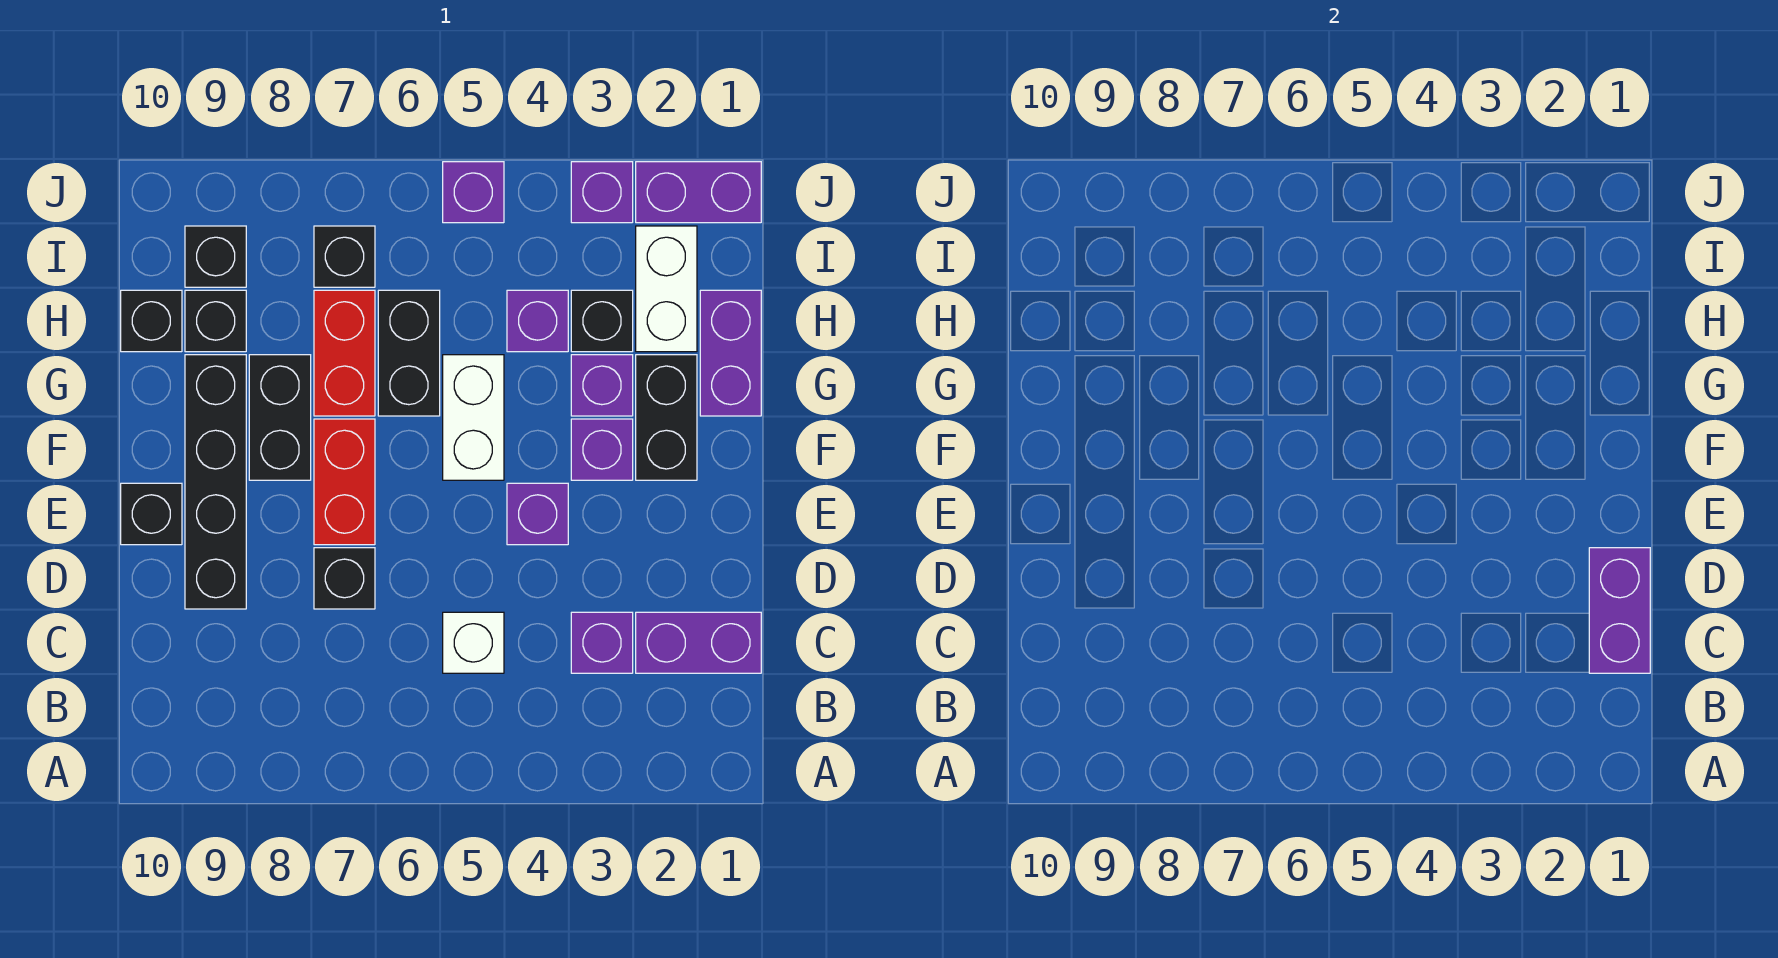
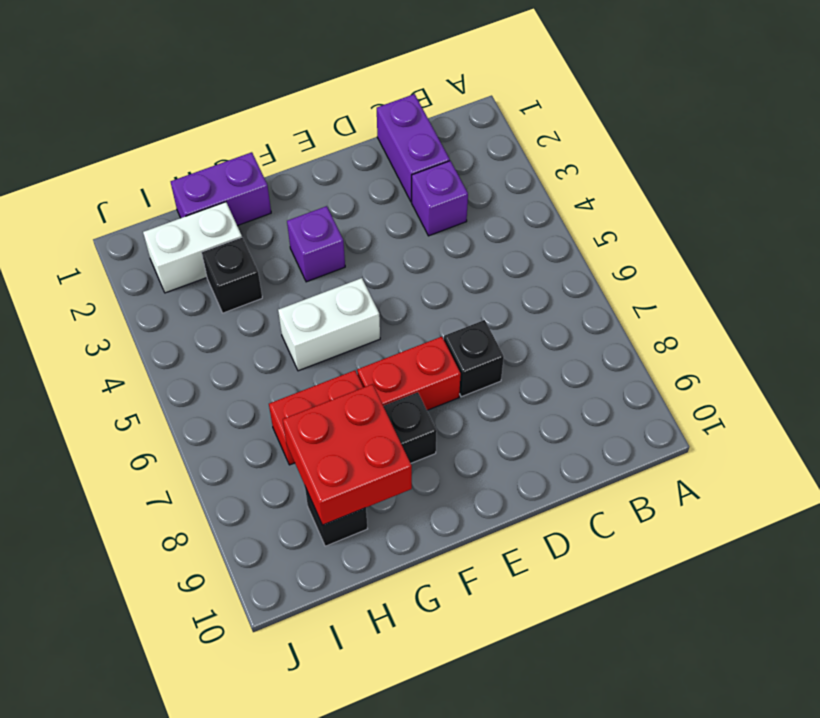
red brick G8:H9 level 2 -> none
none -> white brick C5 level 1
none -> black brick D9:G9 level 1
none -> purple brick E4 level 1

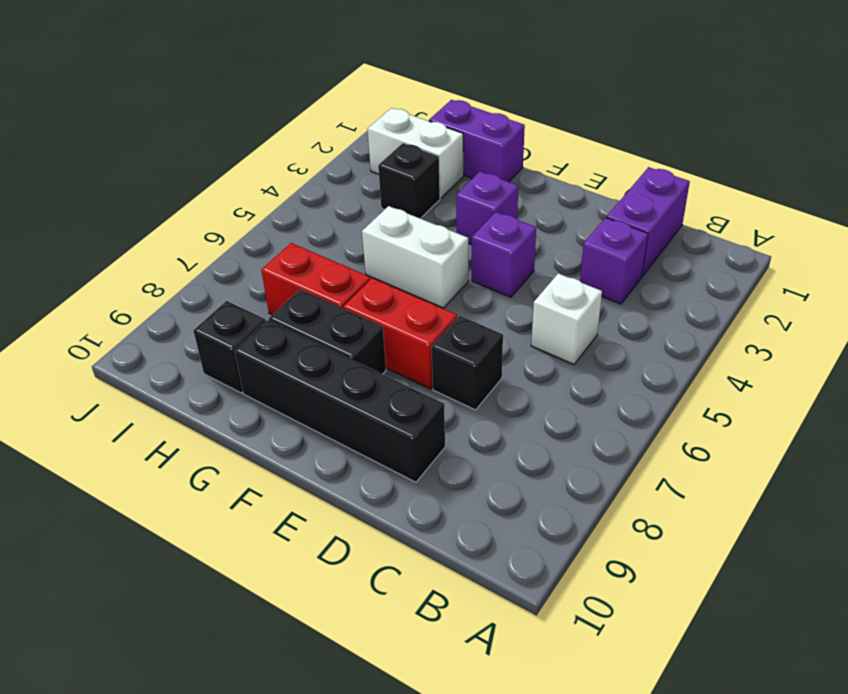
none -> black brick E10 level 1
none -> black brick F2:G2 level 1
none -> purple brick G3 level 1

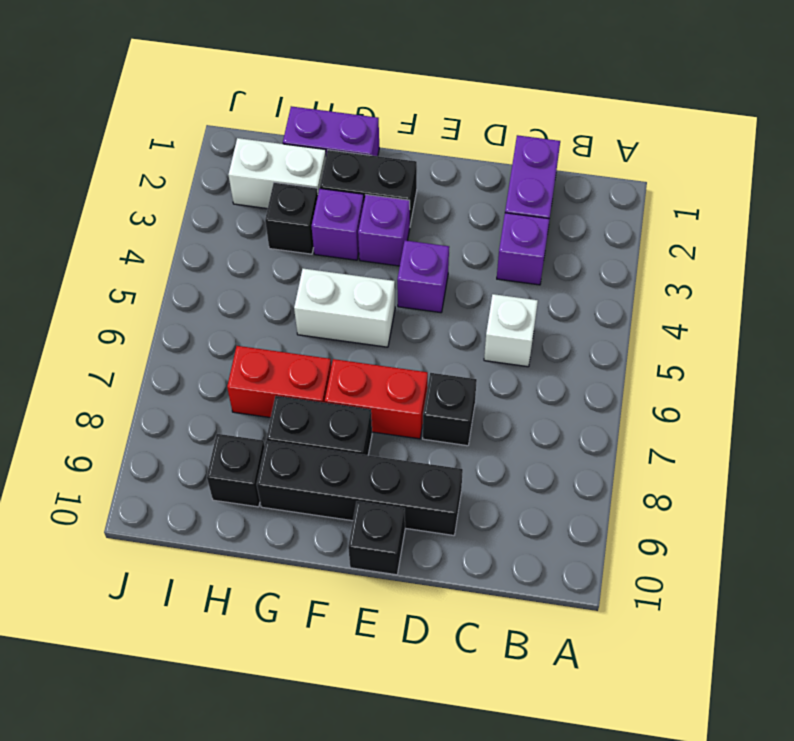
none -> black brick G6:H6 level 1
none -> purple brick H4 level 1
none -> black brick H10 level 1

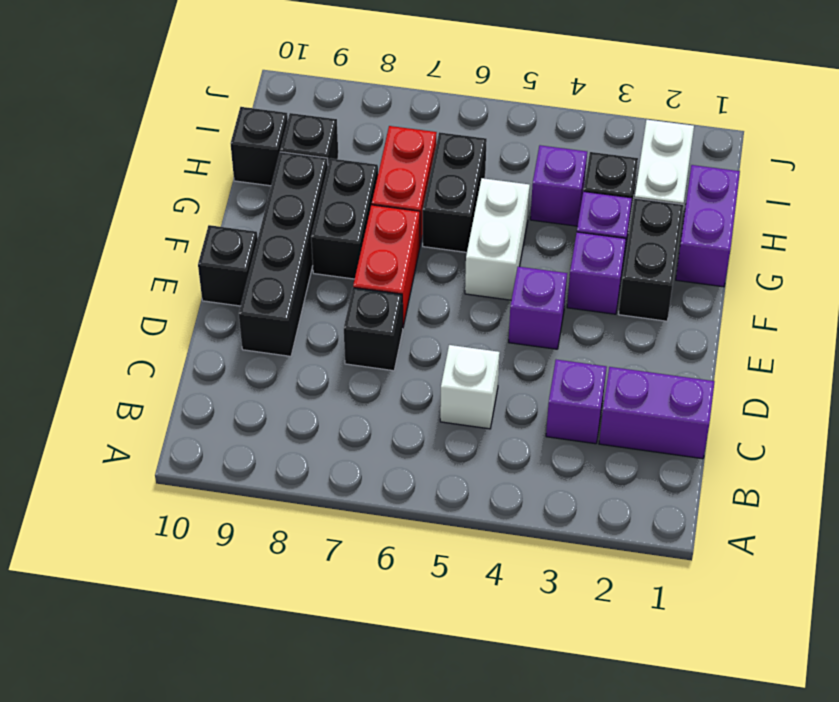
none -> black brick I7 level 1
none -> black brick I9 level 1
none -> purple brick J1:J2 level 1

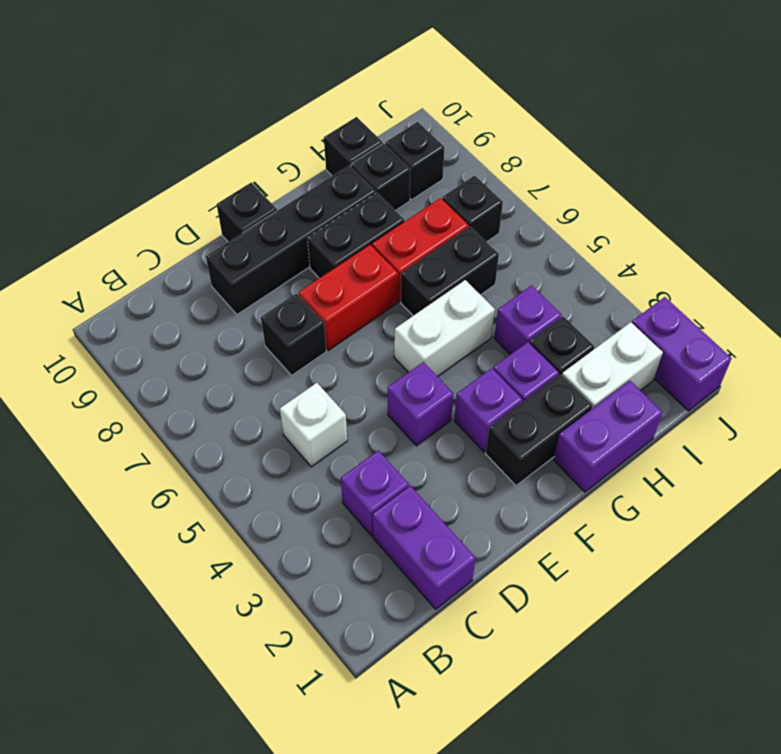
none -> purple brick J3 level 1
none -> purple brick J5 level 1
none -> purple brick C1:D1 level 2

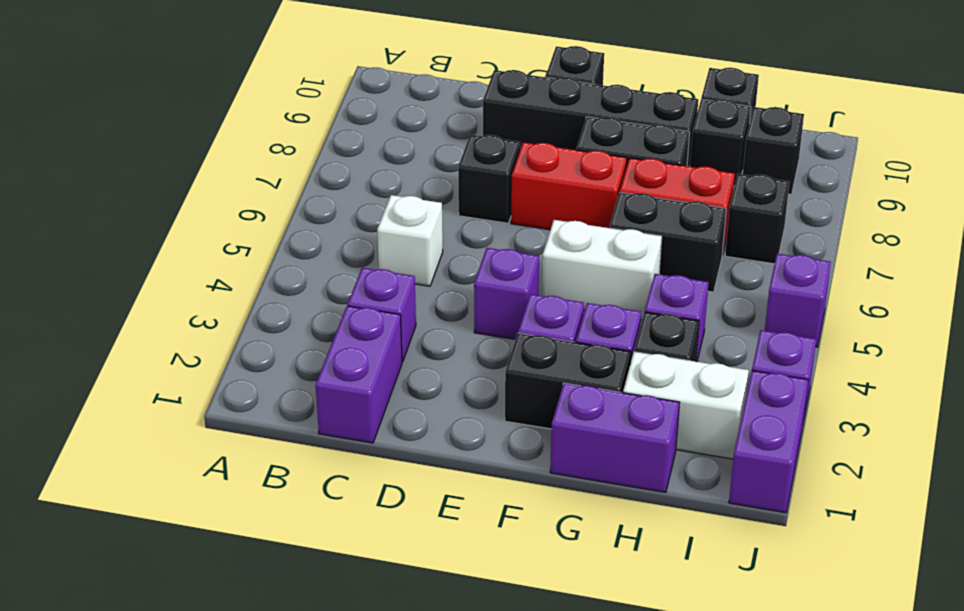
none -> purple brick C1:D1 level 2

